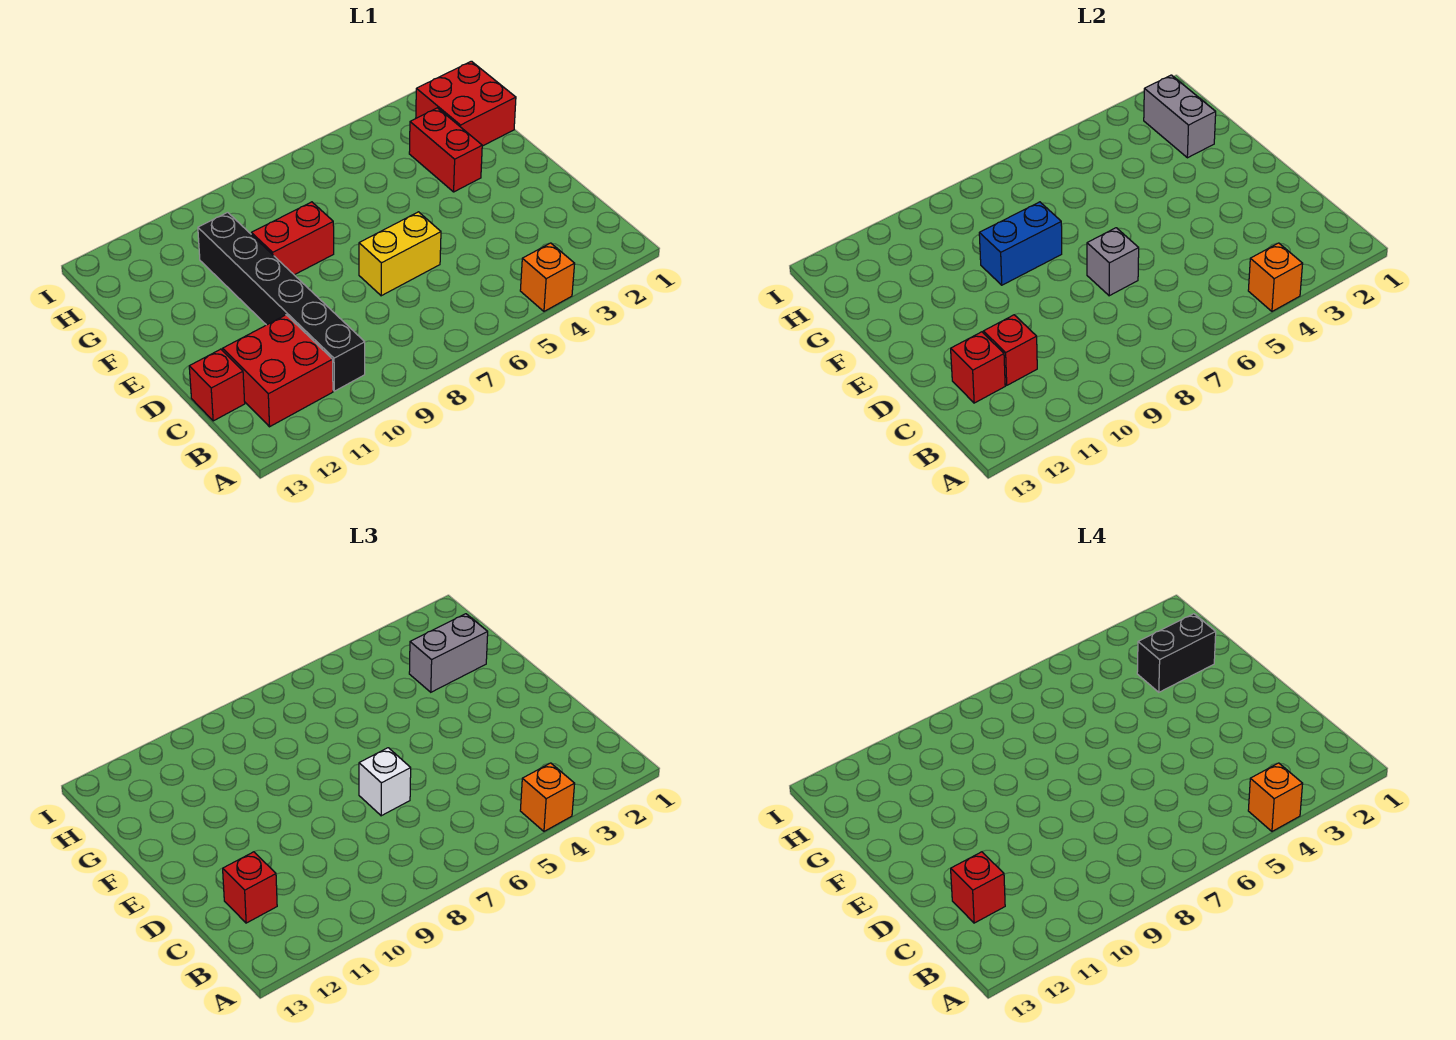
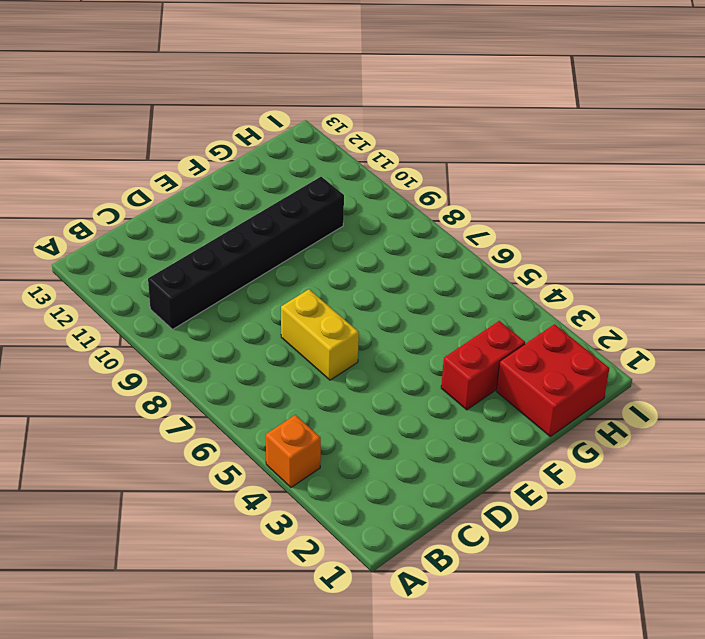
none -> red brick B11:C12 level 1
none -> red brick C13 level 1
none -> red brick F8:F9 level 1

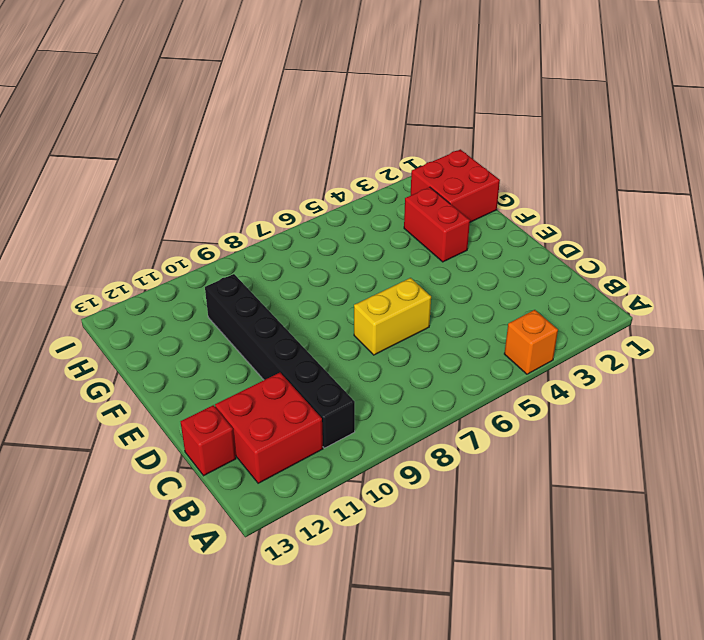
none -> red brick F8:F9 level 1
none -> orange brick A4 level 2
none -> red brick C11 level 2

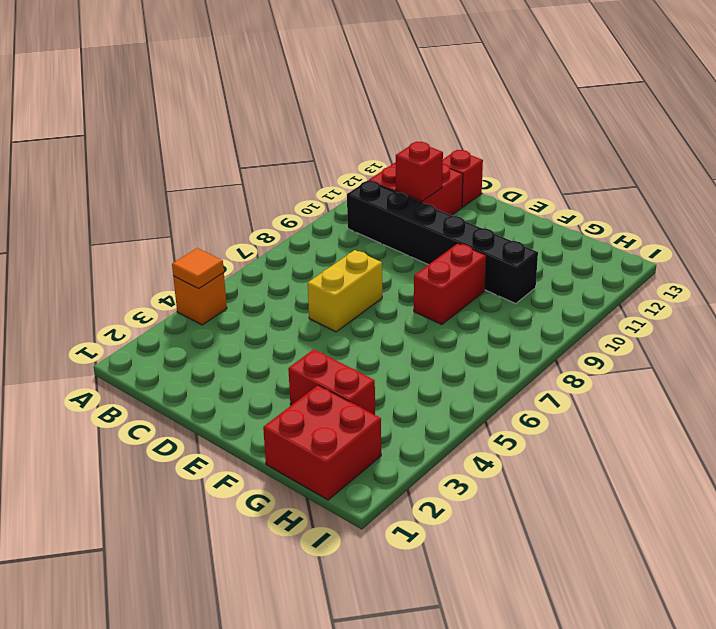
orange tile A4 level 2 -> orange brick A4 level 2
none -> red brick C12 level 2
none -> grey brick D7 level 2
none -> blue brick F8:F9 level 2

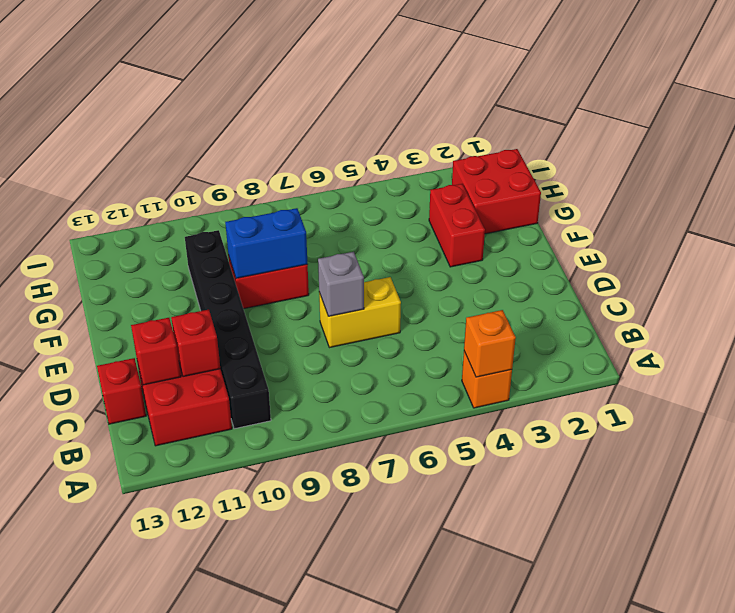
none -> grey brick G2:H2 level 2
none -> orange brick A4 level 3
none -> red brick C12 level 3

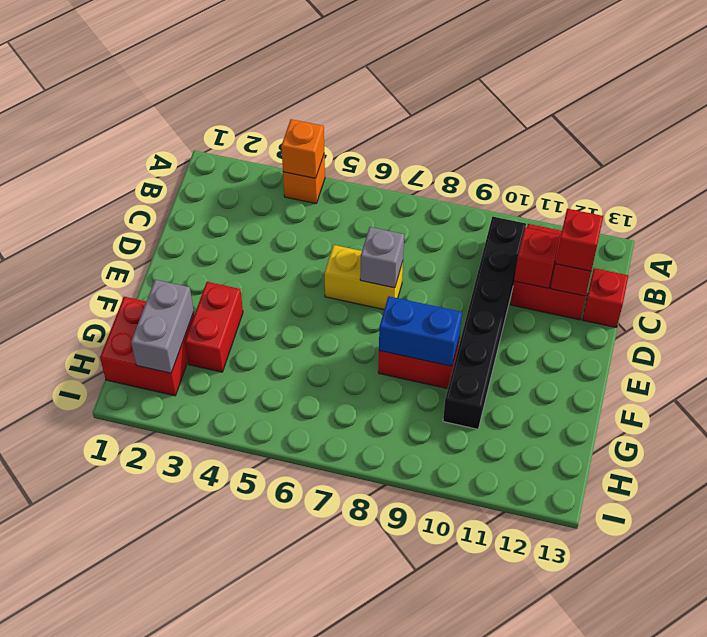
none -> orange brick A4 level 3
none -> white brick D7 level 3
none -> grey brick G2:G3 level 3

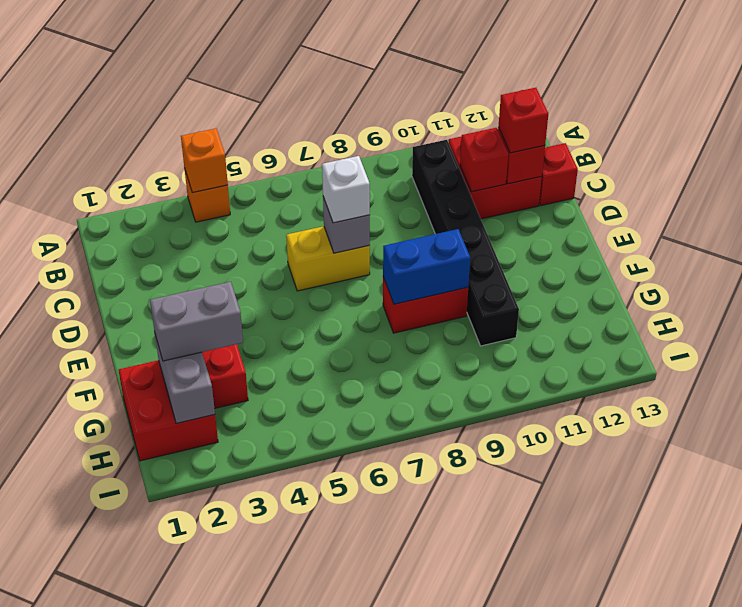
none -> orange brick A4 level 3
none -> orange brick A4 level 4
none -> red brick C12 level 4

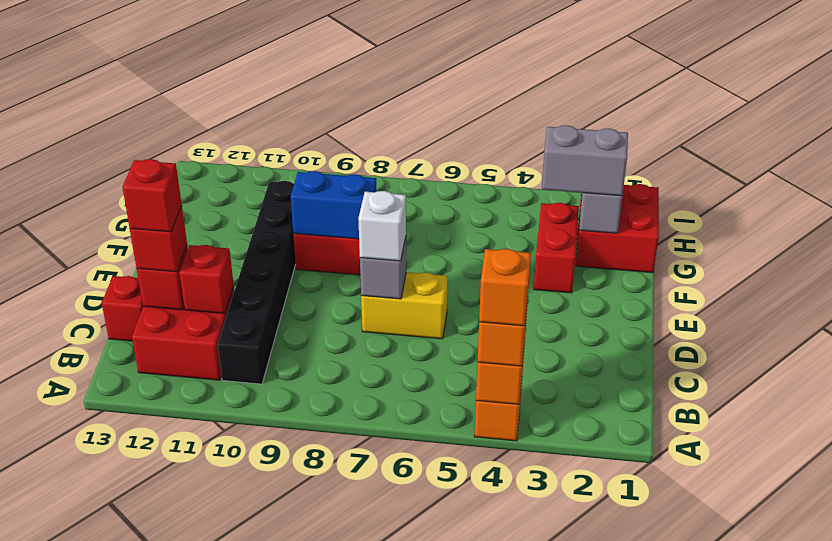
none -> black brick G2:G3 level 4

